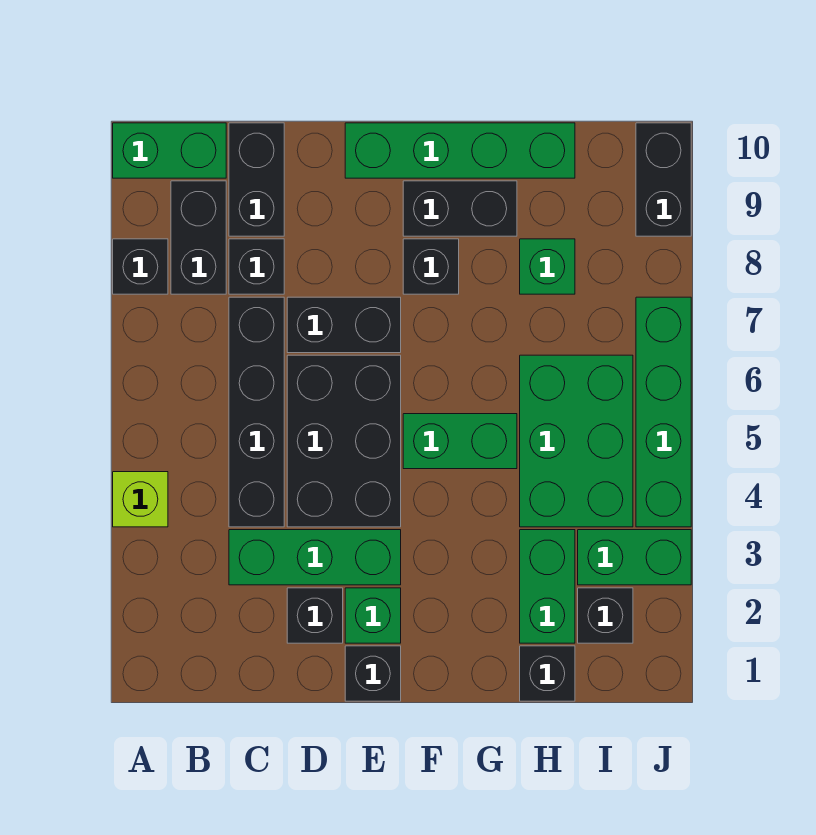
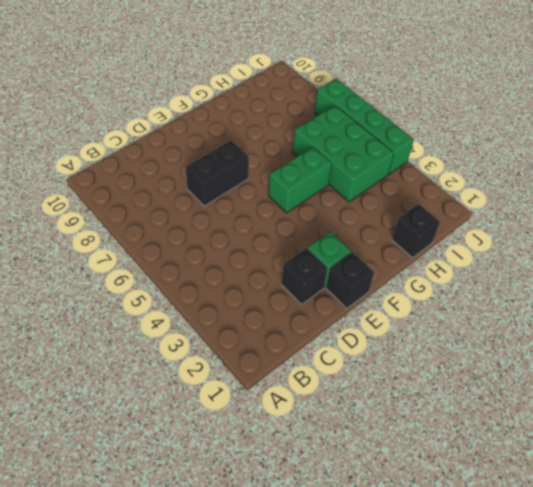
none -> lime brick A4 level 1
none -> black brick A8 level 1
none -> green brick A10:B10 level 1

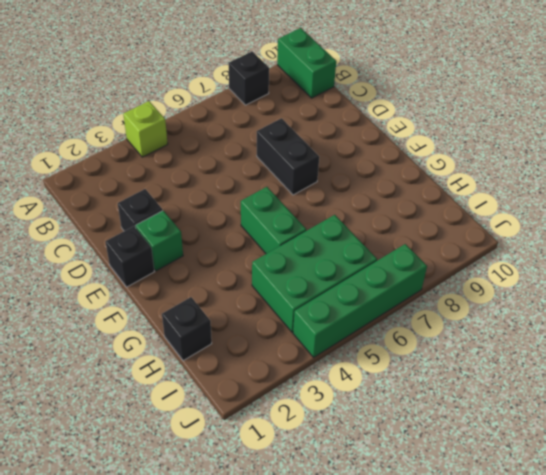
none -> black brick B8:B9 level 1
none -> green brick C3:E3 level 1
none -> black brick C4:C7 level 1

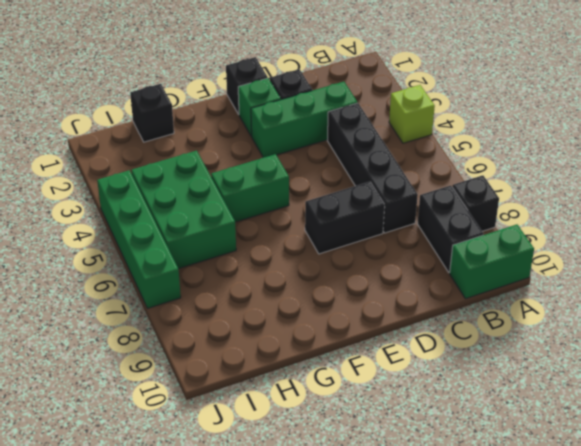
none -> black brick C8 level 1
none -> black brick C9:C10 level 1
none -> black brick D4:E6 level 1

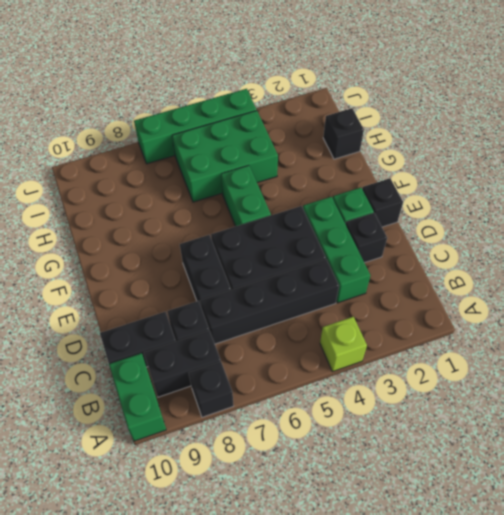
none -> green brick E10:H10 level 1
none -> black brick F8 level 1
none -> black brick F9:G9 level 1

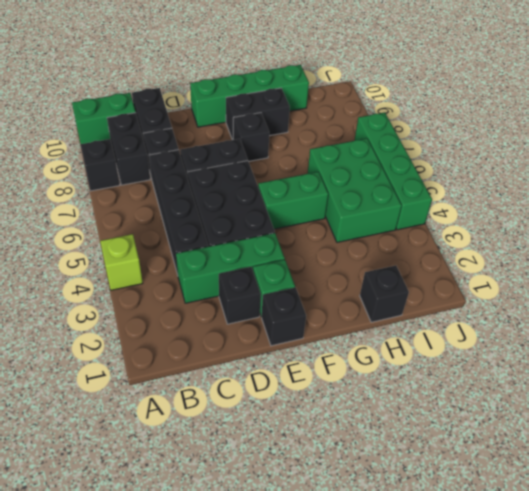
none -> green brick H2:H3 level 1
none -> green brick H8 level 1
none -> black brick I2 level 1

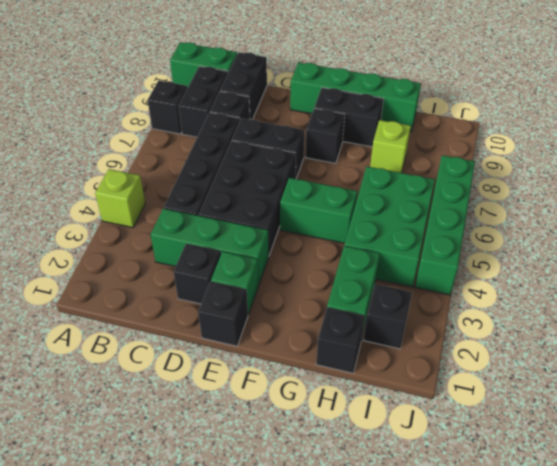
lime brick H8 level 1 -> green brick H8 level 1
none -> green brick I3:J3 level 1
none -> black brick J9:J10 level 1

